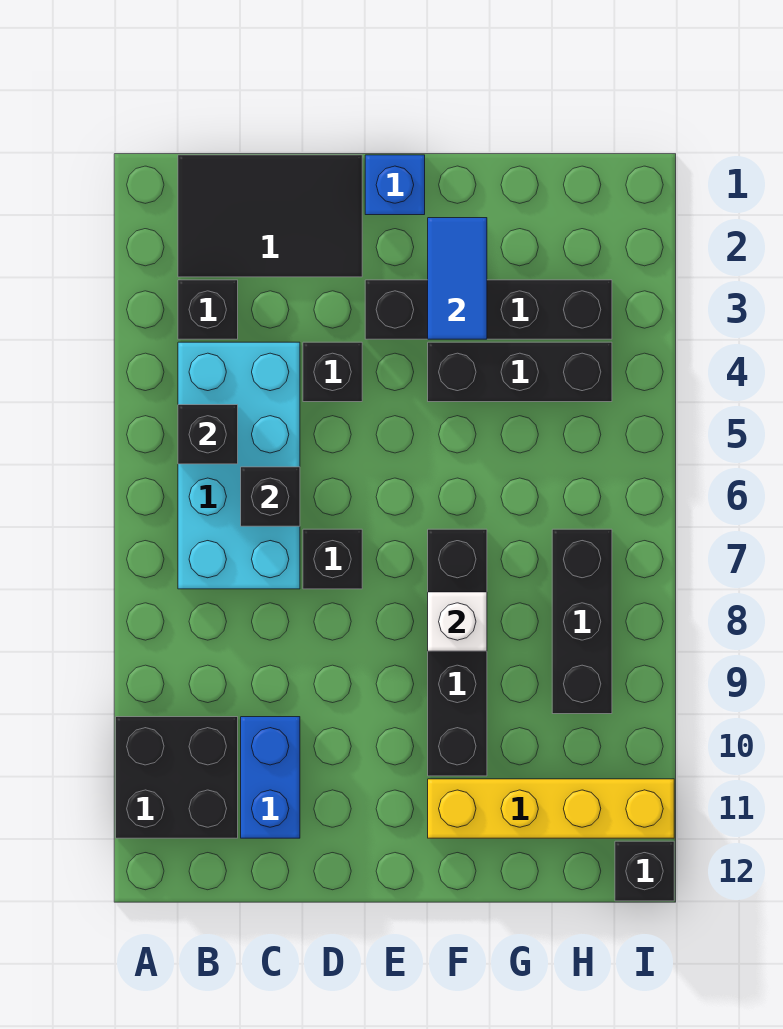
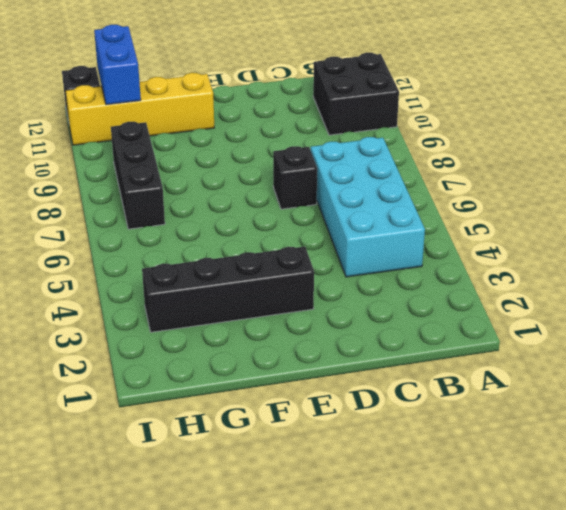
blue brick H11:H12 level 2 -> blue brick C10:C11 level 1
none -> black tile B1:D2 level 1
none -> black brick B3 level 1
none -> black brick D4 level 1

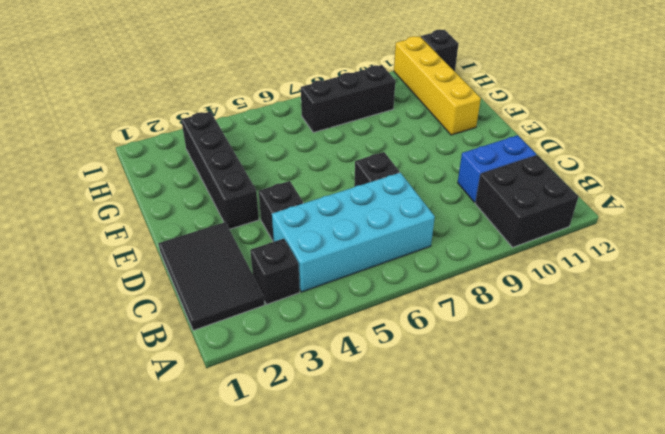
none -> blue brick E1 level 1
none -> black brick F4:H4 level 1
none -> black brick F7:F10 level 1

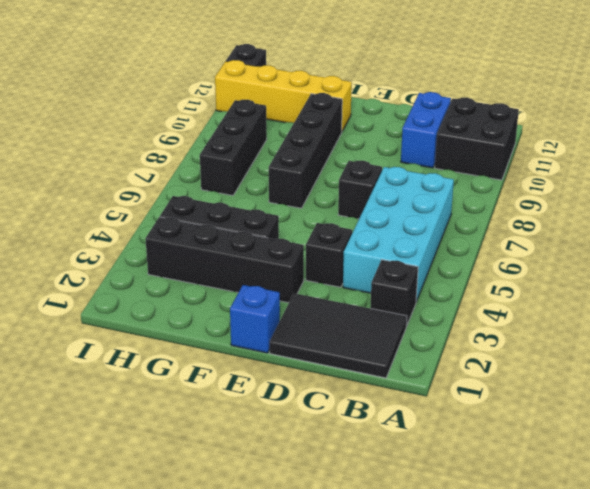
none -> black brick B5 level 2
none -> black brick C6 level 2
none -> blue tile F2:F3 level 2

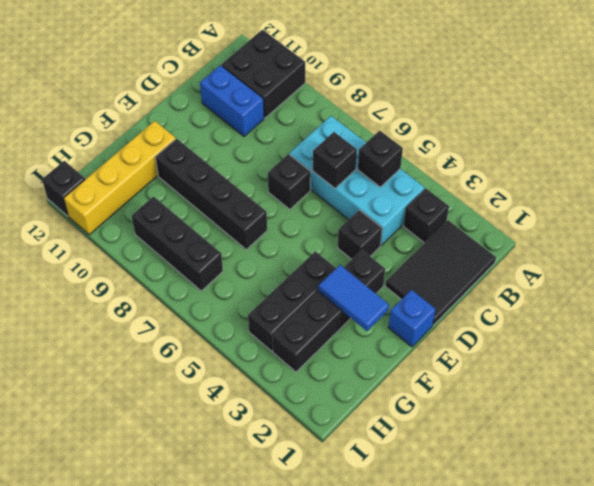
none -> white brick F8 level 2

